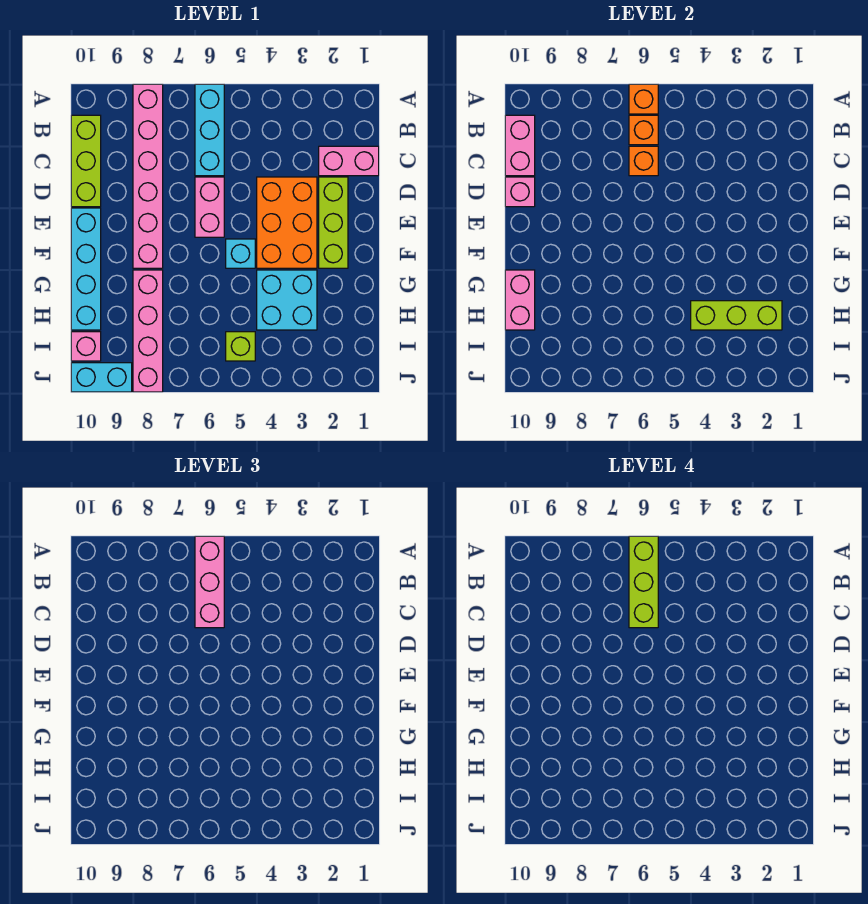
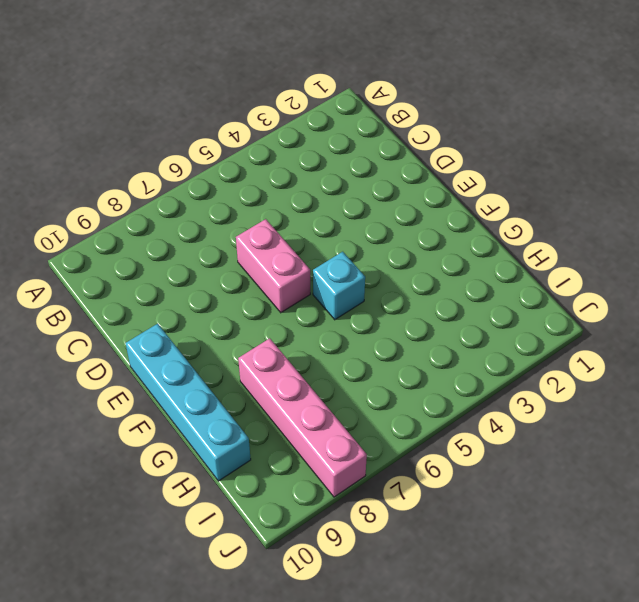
none -> cyan brick A6:C6 level 1
none -> pink brick A8:F8 level 1
none -> lime brick B10:D10 level 1

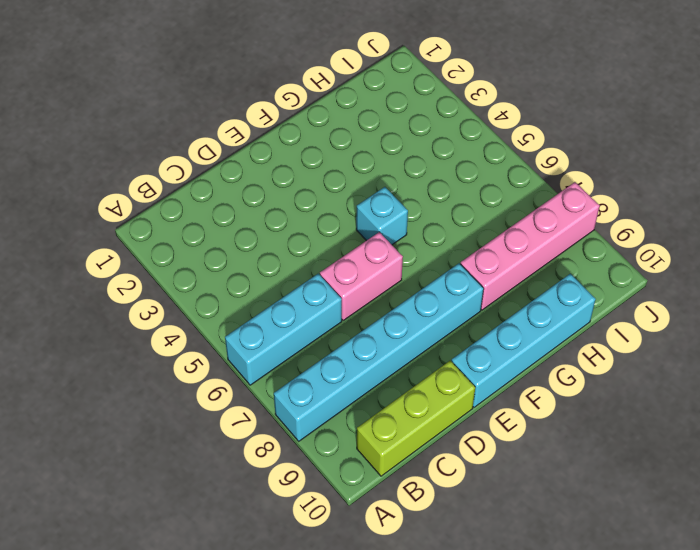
cyan brick A8:F8 level 1 -> pink brick A8:F8 level 1
none -> pink brick C1:C2 level 1
none -> lime brick D2:F2 level 1
none -> orange brick D3:F4 level 1

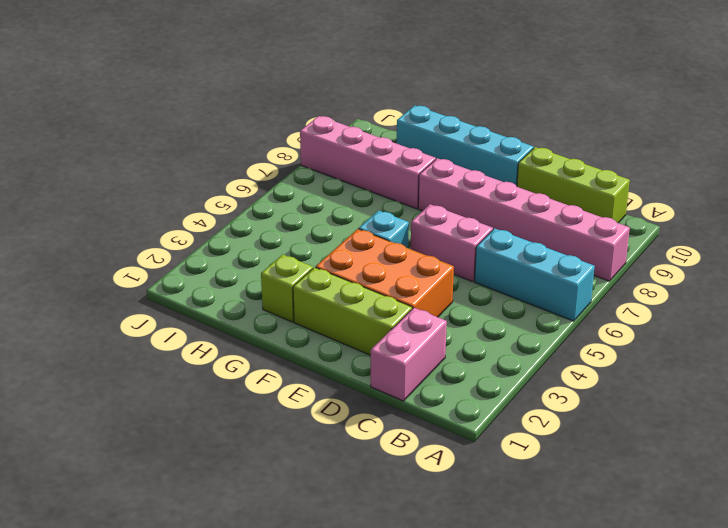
lime brick G2 level 1 -> lime brick I5 level 1
none -> cyan brick G3:H4 level 1
none -> pink brick I10 level 1
none -> cyan brick J9:J10 level 1

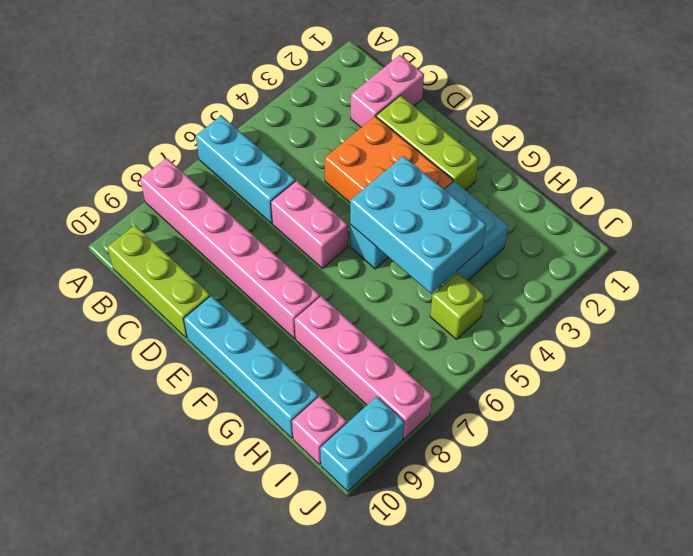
cyan brick F4:H5 level 2 -> lime brick H2:H4 level 2
none -> orange brick A6 level 2
none -> orange brick B6 level 2
none -> pink brick B10:C10 level 2

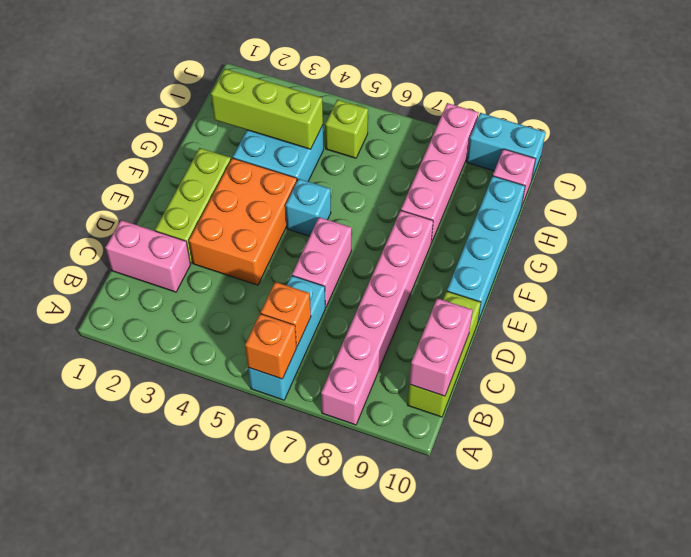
none -> orange brick C6 level 2
none -> pink brick D10 level 2
none -> pink brick G10:H10 level 2

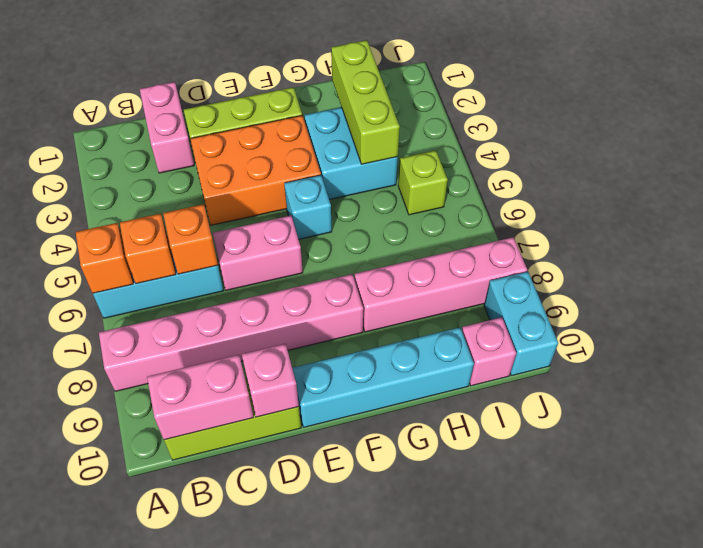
none -> pink brick G10:H10 level 2
none -> pink brick A6:C6 level 3
none -> lime brick A6:C6 level 4

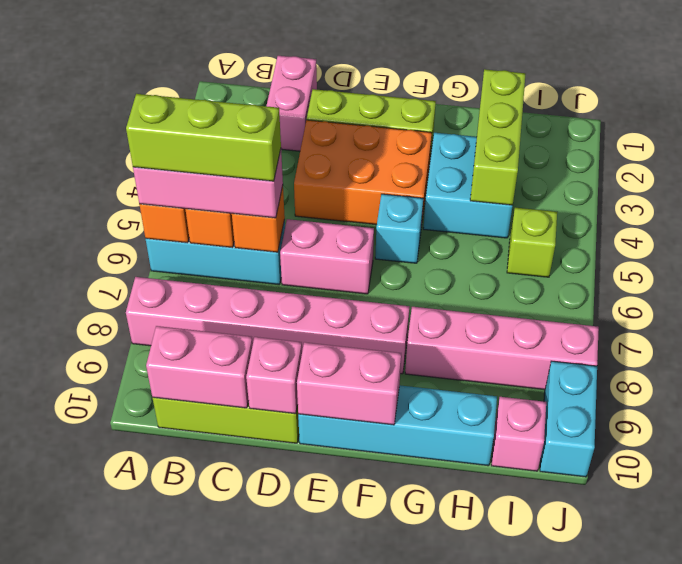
pink brick E10:F10 level 2 -> pink brick G10:H10 level 2

